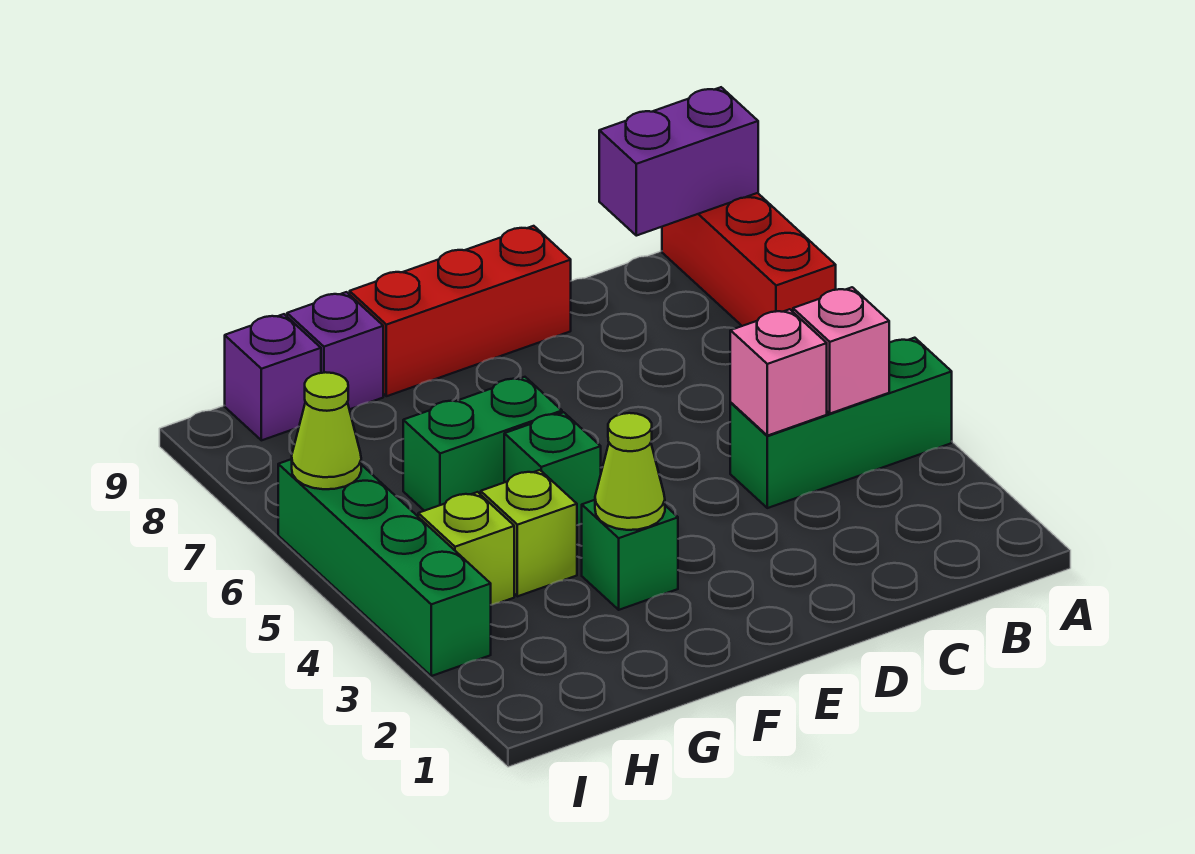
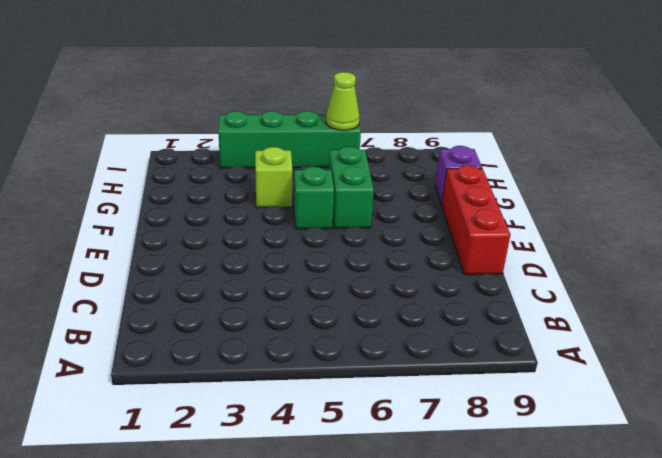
none -> green brick A4:C4 level 1
none -> red brick A7:A9 level 1
none -> green brick F3 level 1

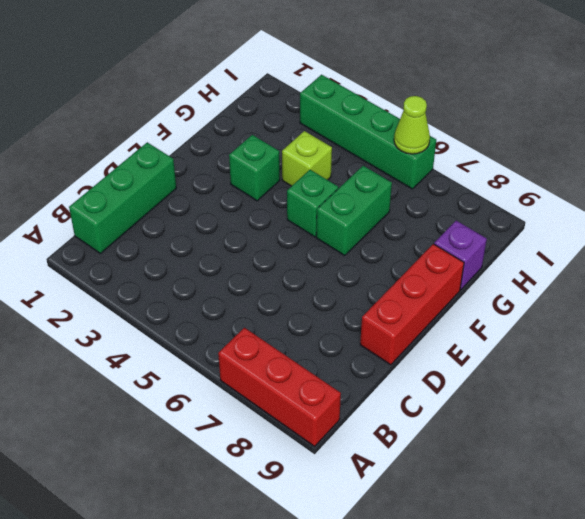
green brick B1:D1 level 1 -> green brick A4:C4 level 1
none -> lime brick H4 level 1
none -> purple brick H9 level 1
none -> purple brick A9:B9 level 2

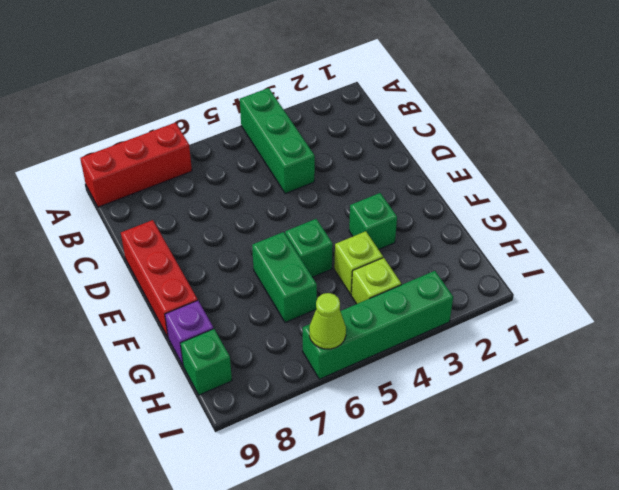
green brick H9 level 1 -> purple brick H9 level 1
none -> purple brick A9:B9 level 2
none -> pink brick B4 level 2
none -> pink brick C4 level 2

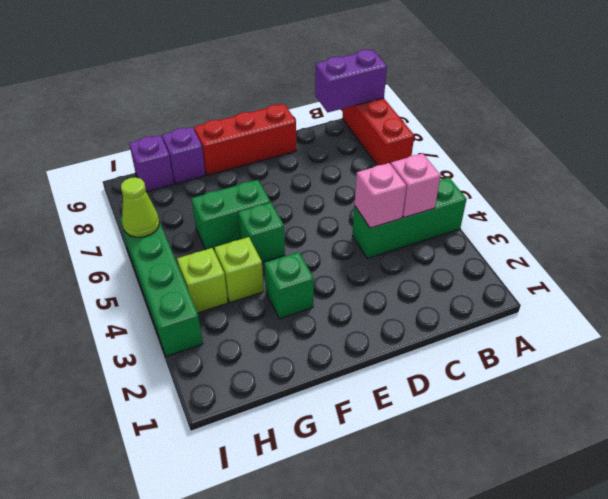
none -> lime cone F3 level 2

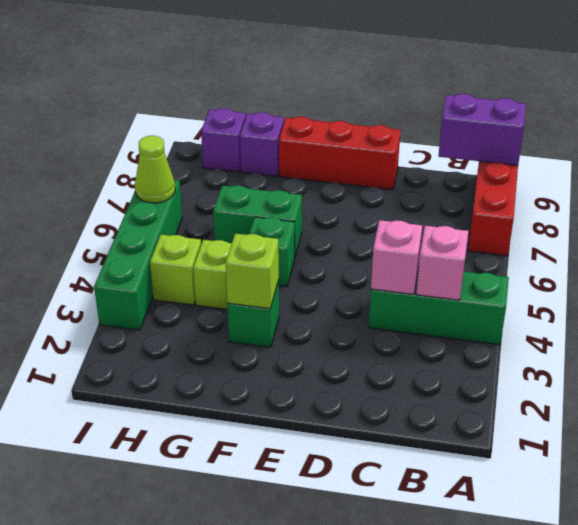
lime brick F3 level 2 -> lime cone F3 level 2

